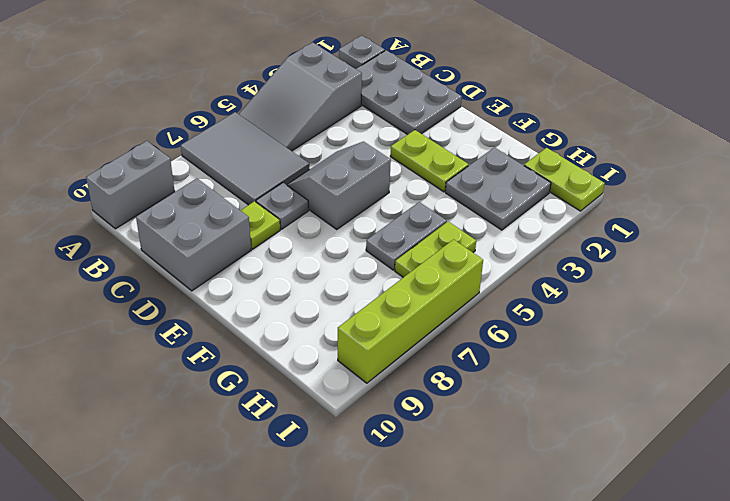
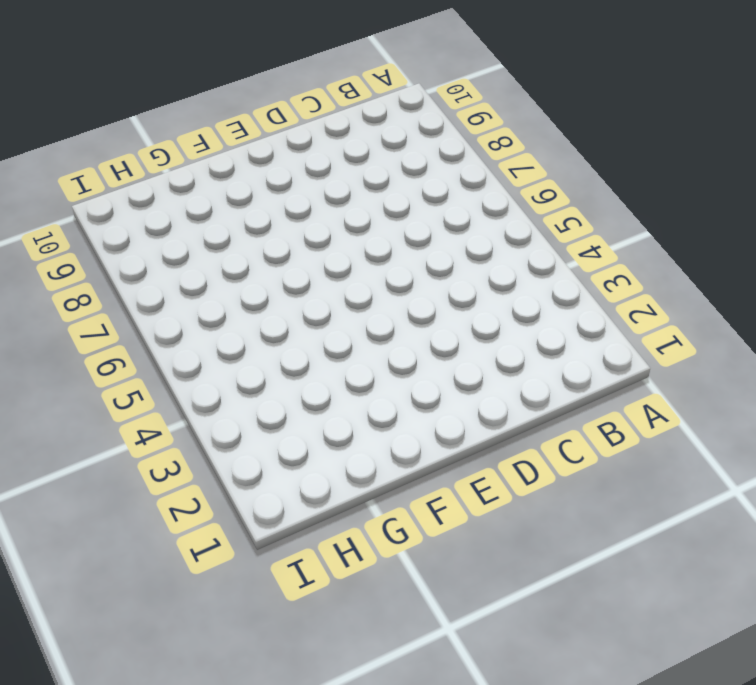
none -> grey plate A1 level 1
none -> grey slope A3:B5 level 1 top 3
none -> grey tile A6:C7 level 1

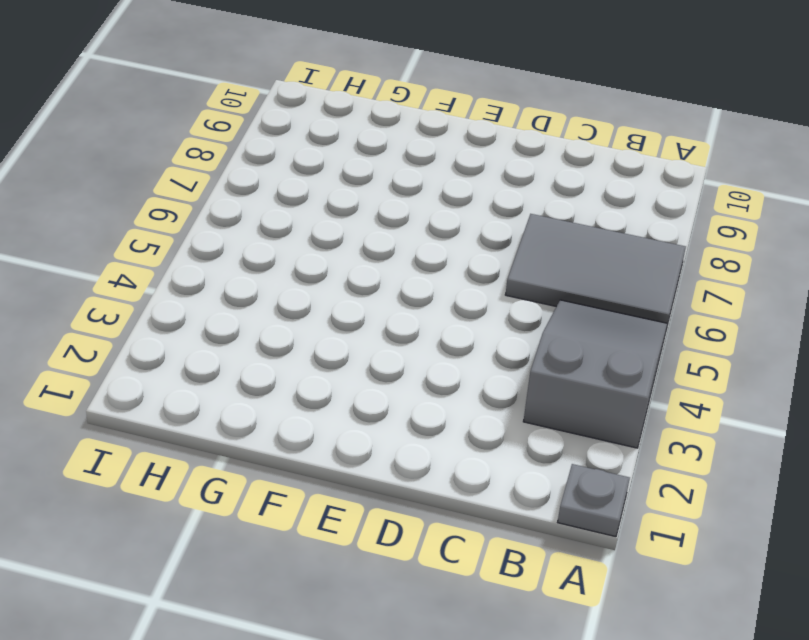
none -> grey brick A9:A10 level 1
none -> grey plate B1:D2 level 1
none -> grey brick C9:D10 level 1

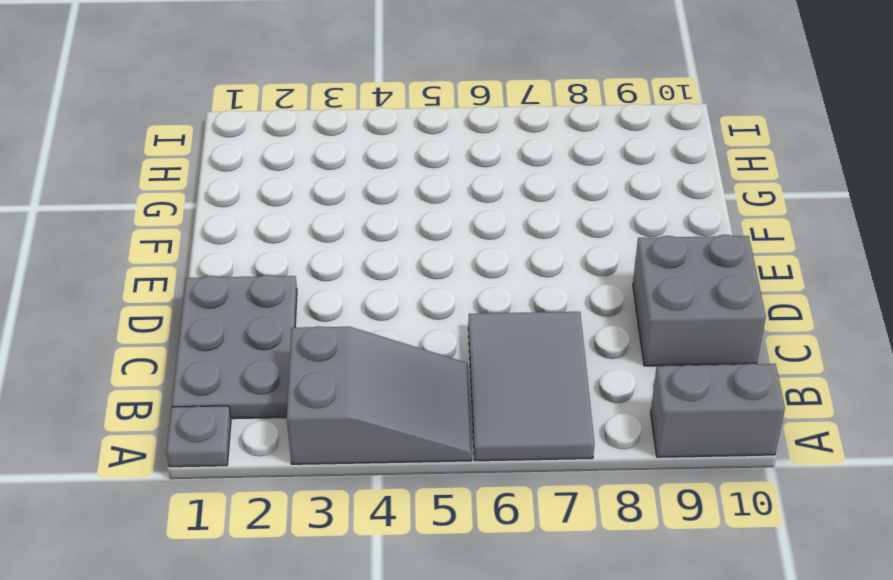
none -> grey slope D5:E6 level 1 top E
none -> grey plate D7 level 1
none -> lime plate D8 level 1

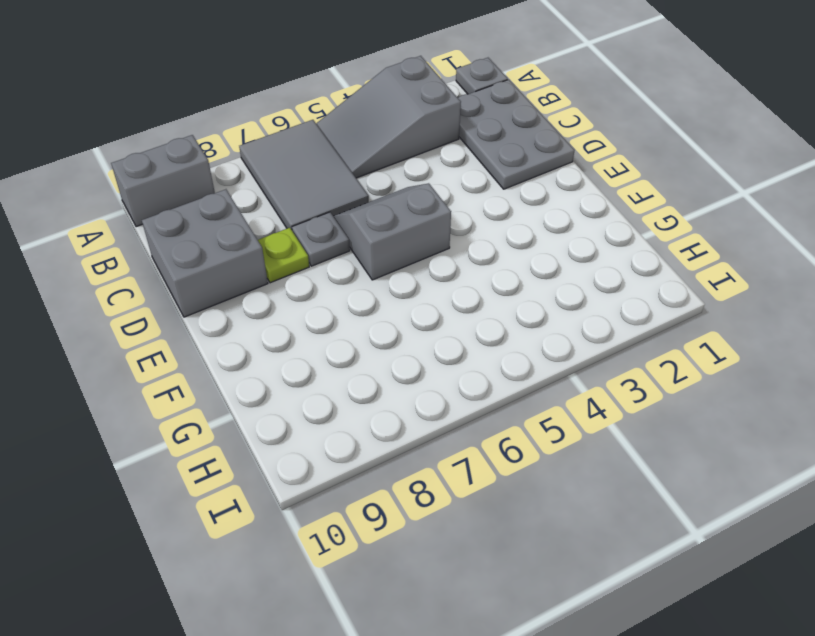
none -> lime plate E3:F3 level 1
none -> grey plate G2:H3 level 1
none -> grey plate G5:G6 level 1

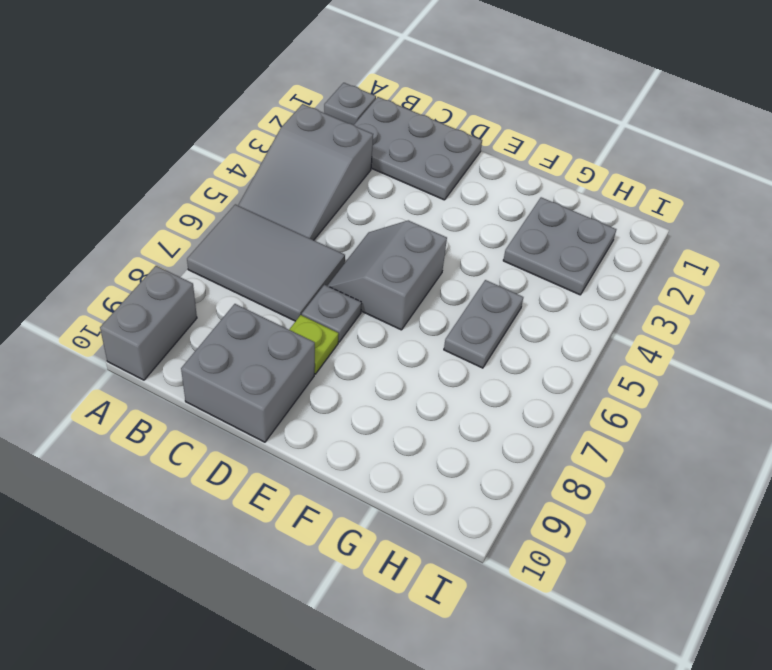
none -> lime plate E3:F3 level 1
none -> lime plate H1:I1 level 1
none -> lime plate H5:H6 level 1

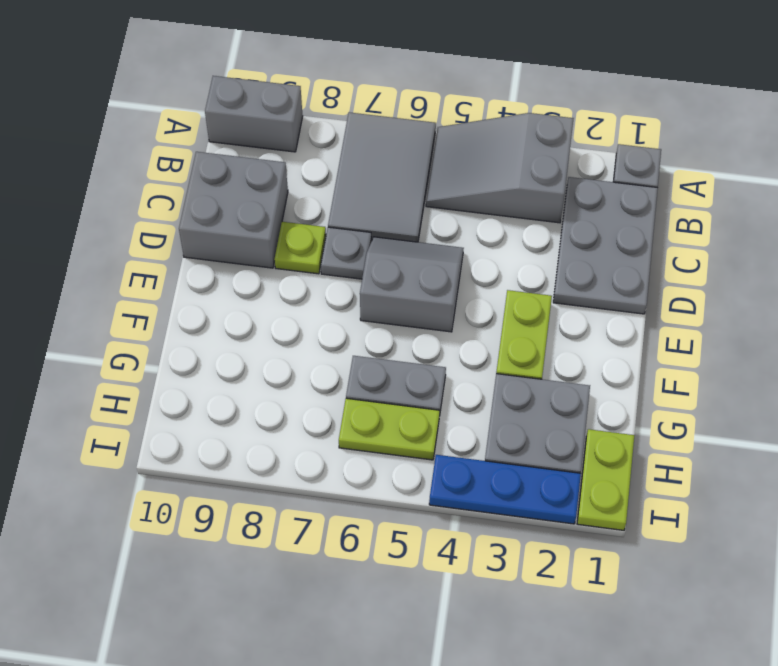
blue plate I2:I4 level 1 -> none
none -> lime brick I6:I9 level 1

